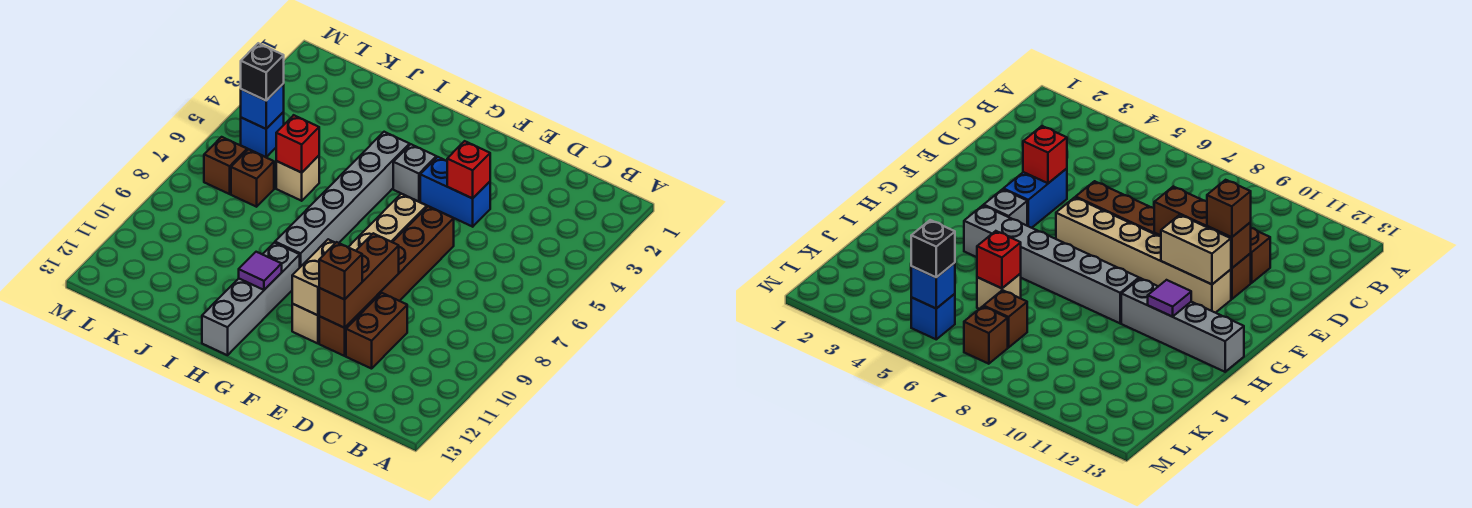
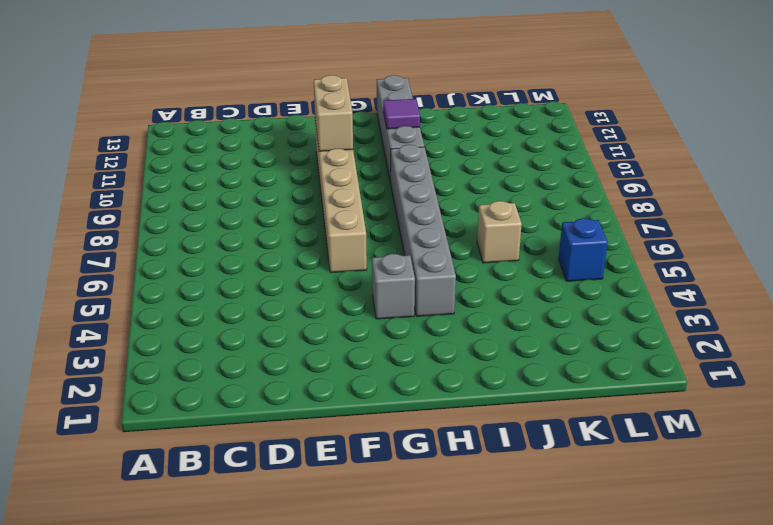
none -> brown brick D10:D11 level 1
none -> blue brick E4:F4 level 1
none -> brown brick E6:E11 level 1

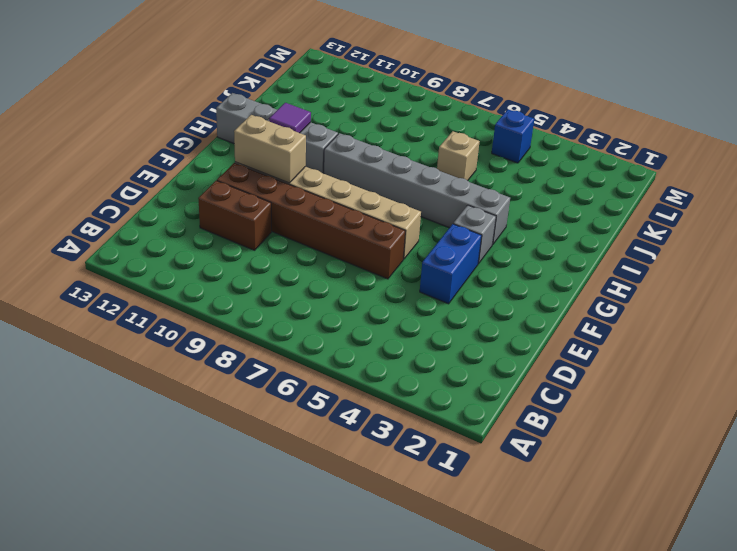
none -> brown brick K7 level 1
none -> brown brick L7 level 1
none -> red brick E4 level 2

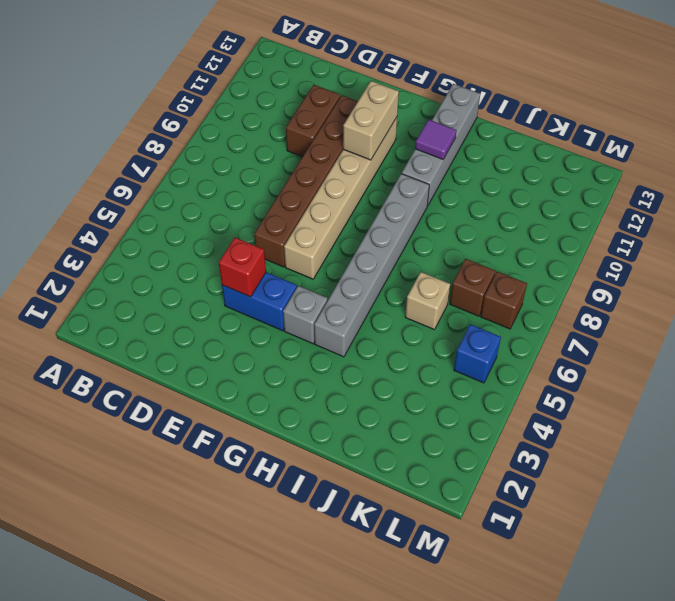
none -> brown brick E9:E11 level 2
none -> red brick J6 level 2
none -> blue brick L5 level 2

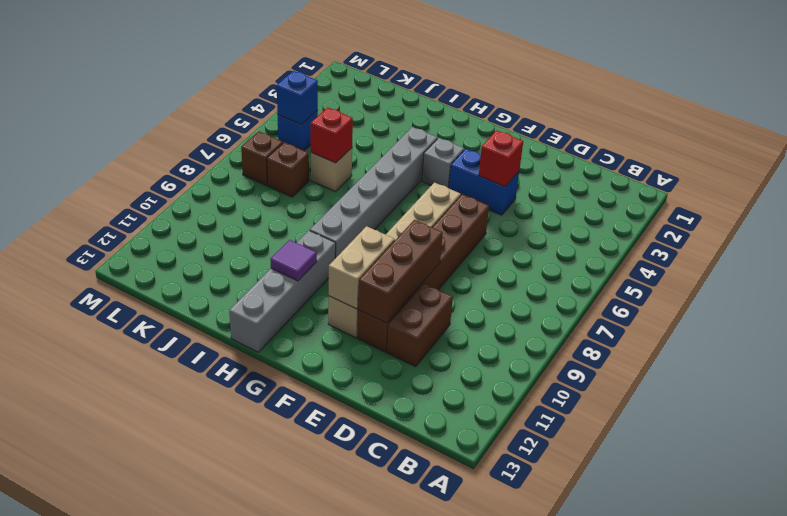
none -> brown brick E11 level 3
none -> black brick L5 level 3

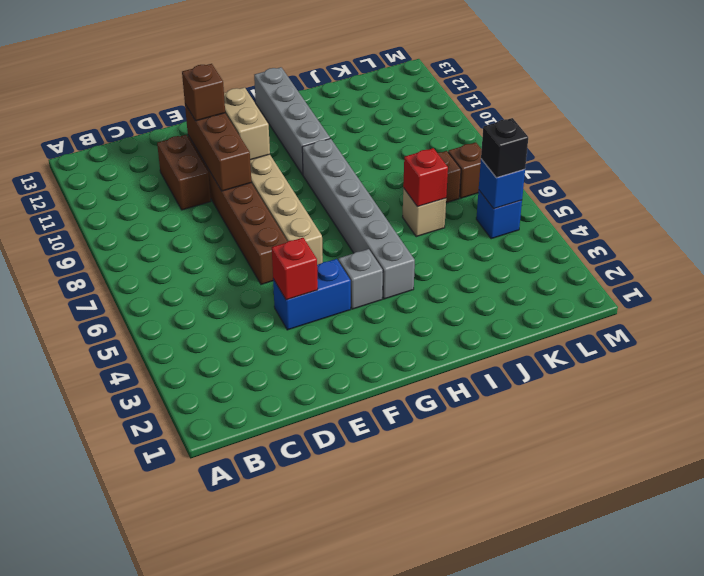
none -> purple tile H11 level 2

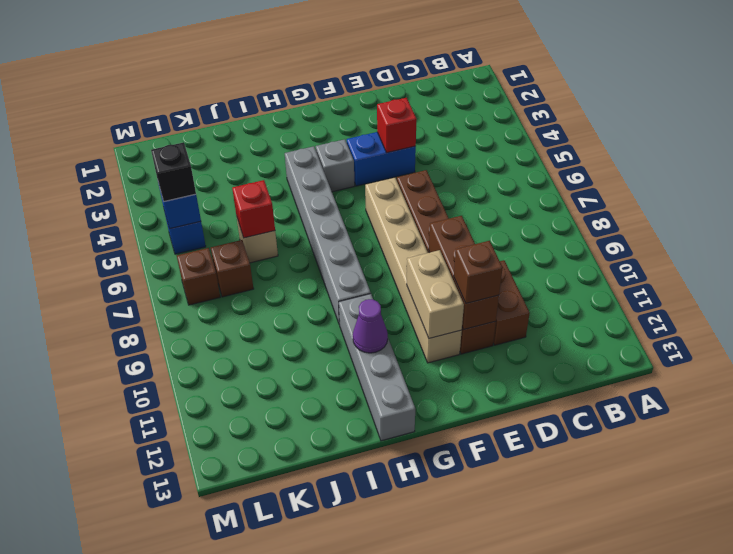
purple cone H11 level 2 -> purple tile H11 level 2

